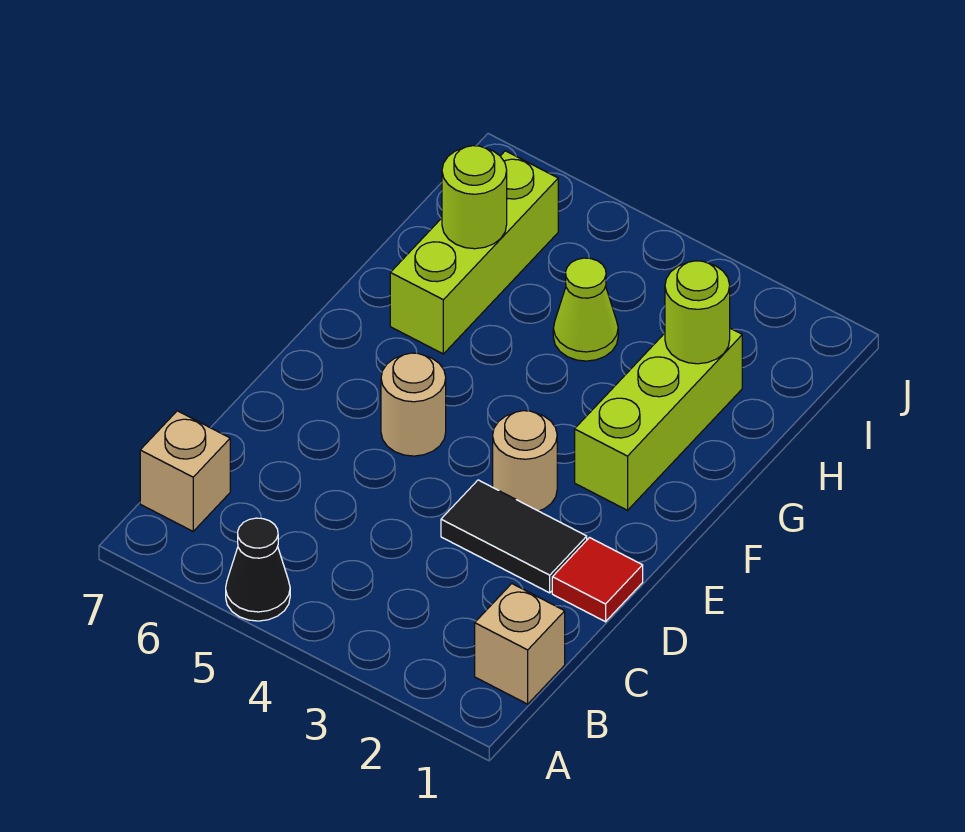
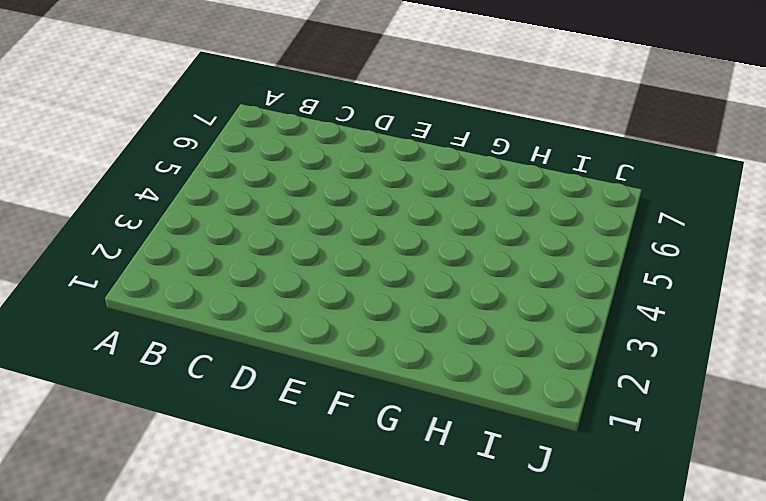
none -> black cone A5 level 1
none -> tan brick B1 level 1
none -> tan brick B7 level 1

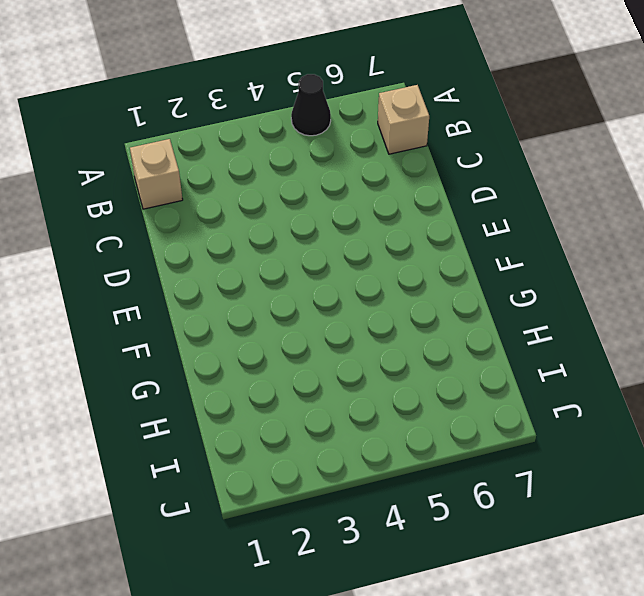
none -> red tile D1 level 1
none -> black tile D2:D3 level 1
none -> tan round brick E3 level 1

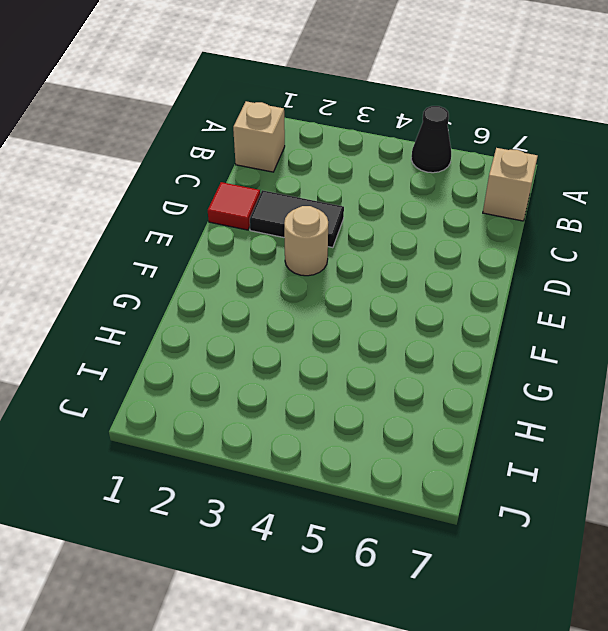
none -> tan round brick E5 level 1
none -> lime brick F2:H2 level 1
none -> lime brick G6:I6 level 1

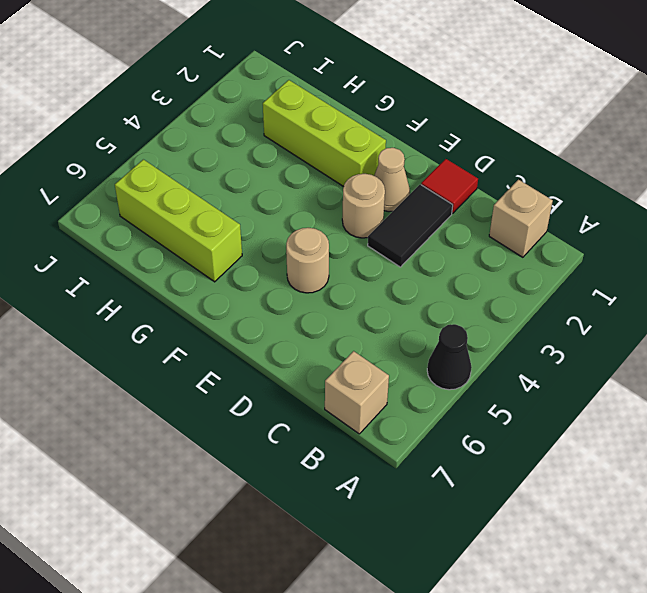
tan cone E2 level 1 -> none
none -> lime cone H4 level 1
none -> lime round brick H2 level 2
none -> lime round brick H6 level 2

